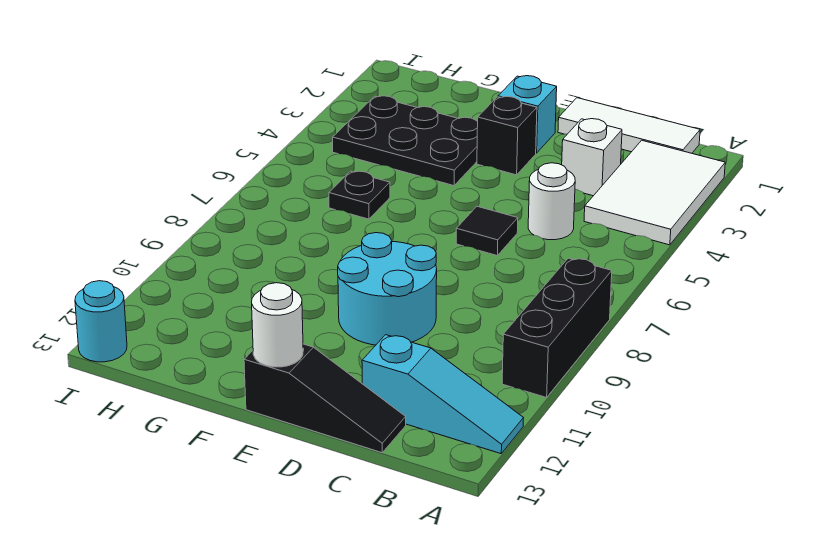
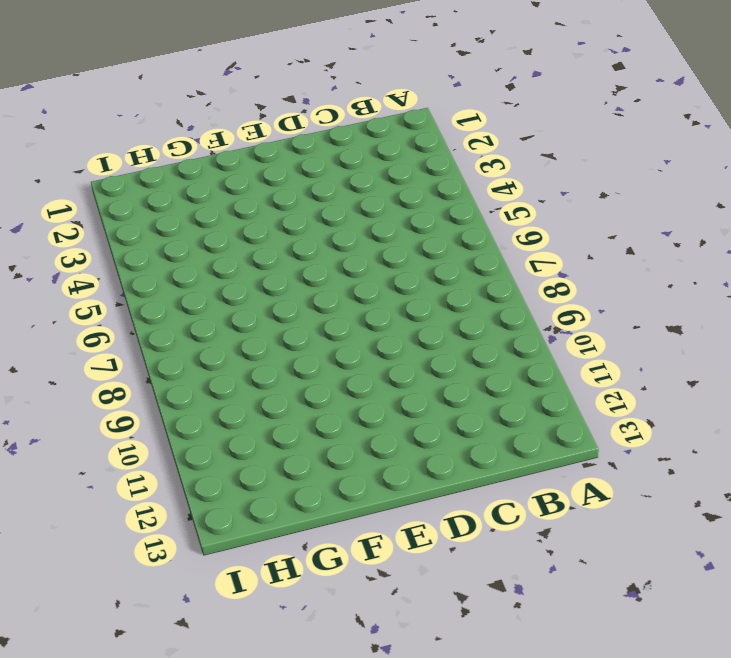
none -> white tile A2:B4 level 1
none -> black brick A8:A10 level 1
none -> cyan slope A12:C12 level 1 top C

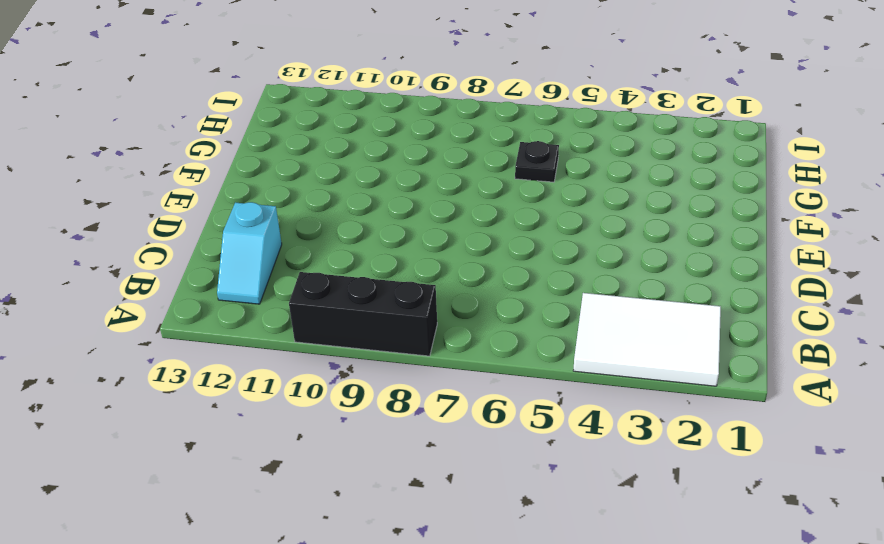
cyan slope B12:C12 level 1 top C -> cyan slope A12:C12 level 1 top C
none -> white tile B1:D1 level 1
none -> white brick C3 level 1
none -> white round brick C5 level 1

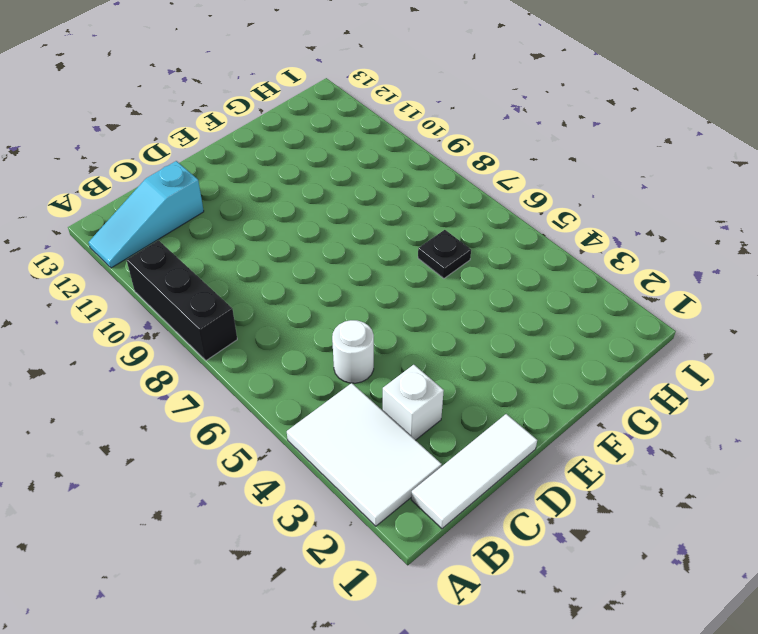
none -> black slope C13:E13 level 1 top E
none -> black tile D6 level 1
none -> cyan round brick D9:E10 level 1

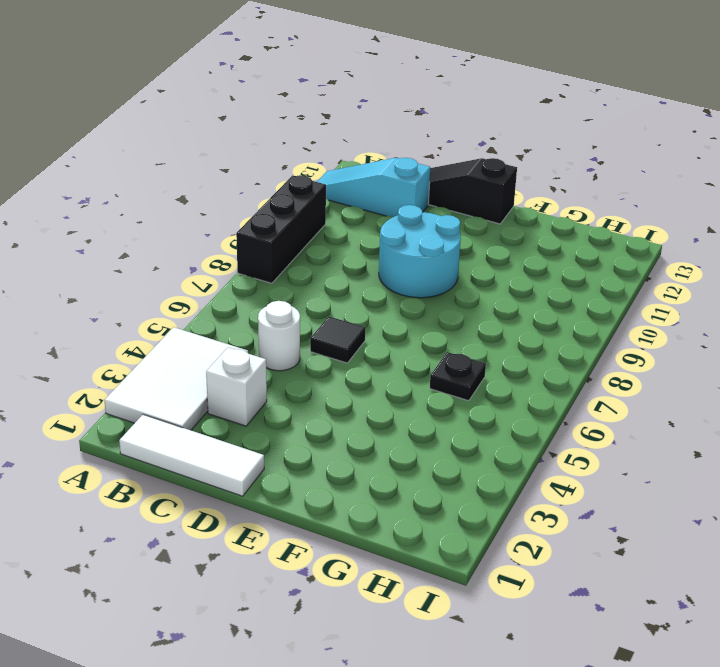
none -> cyan brick E2 level 1
none -> black brick E3 level 1
none -> black plate F3:H4 level 1

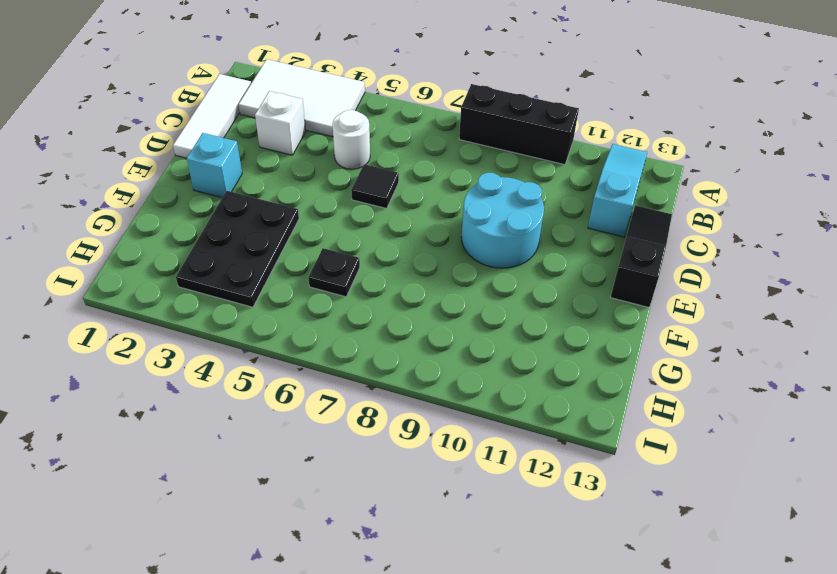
none -> black brick E3 level 1
none -> cyan round brick I13 level 1
none -> white round brick E13 level 2

